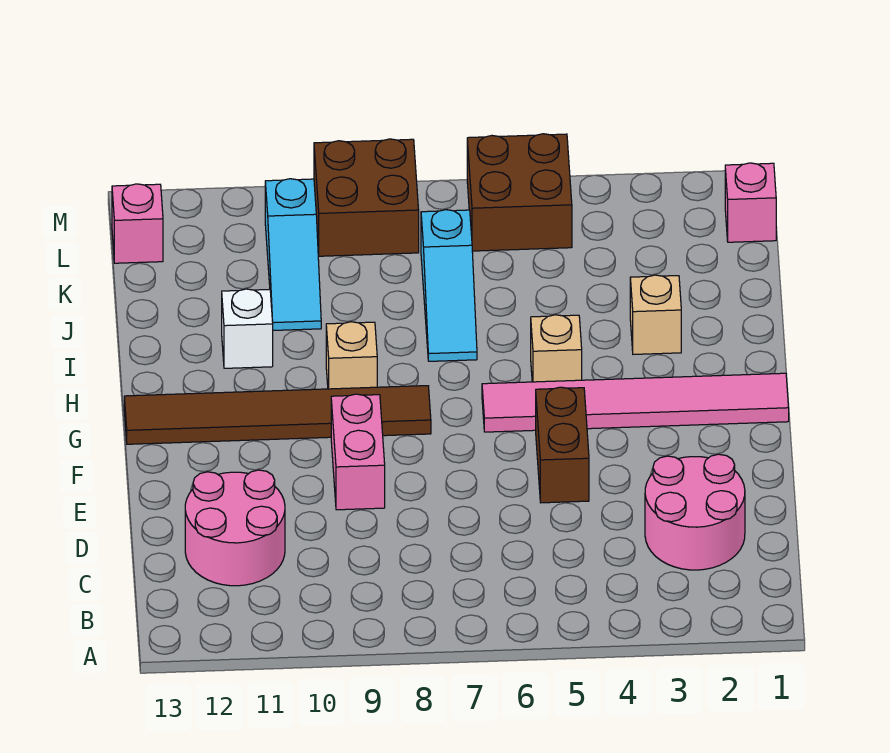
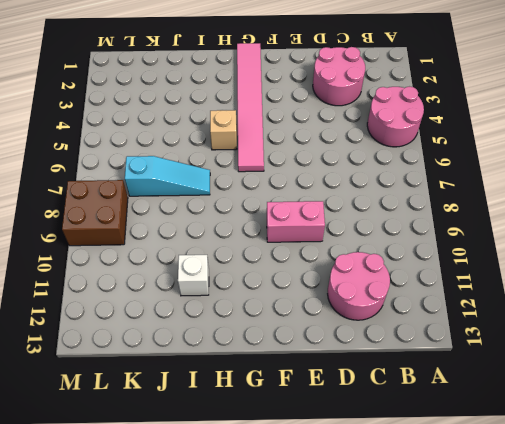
pink round brick A4:B5 level 1 -> none
none -> brown brick E5:F5 level 1
none -> brown tile G8:G13 level 1
none -> tan brick H9 level 1

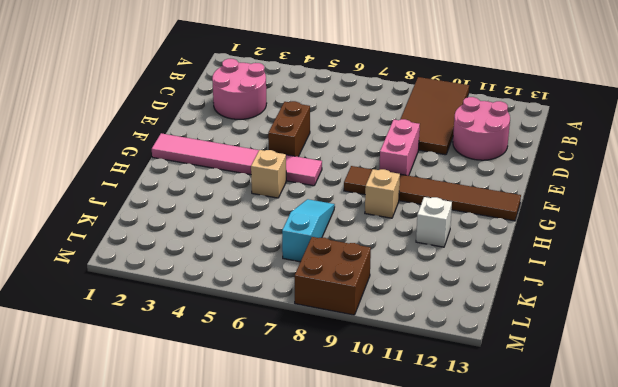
brown tile A9:D10 level 1 -> none
none -> tan brick I3 level 1
none -> cyan slope J10:L10 level 1 top L
none -> pink brick L1 level 1

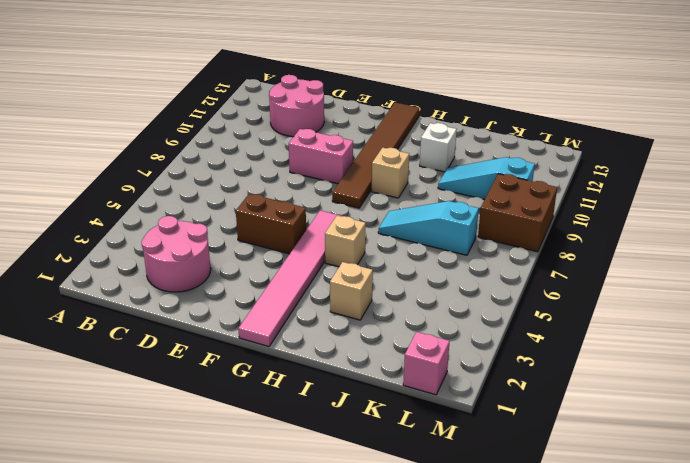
none -> brown brick L5:M6 level 1
none -> pink brick L13 level 1

